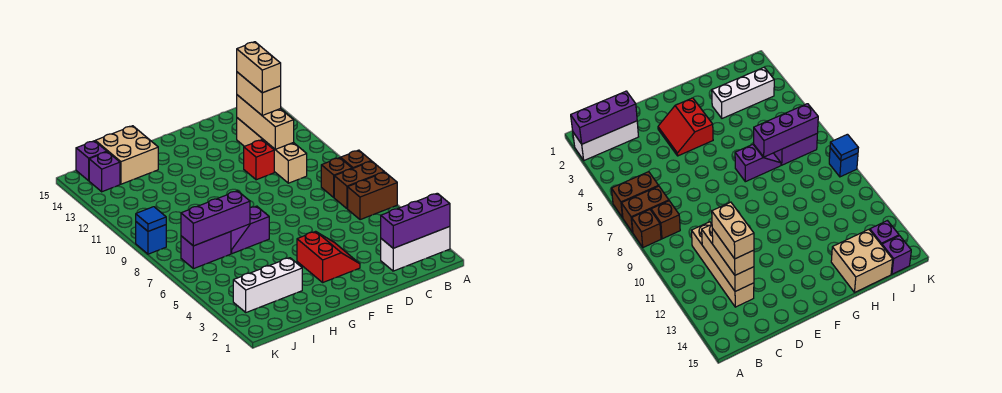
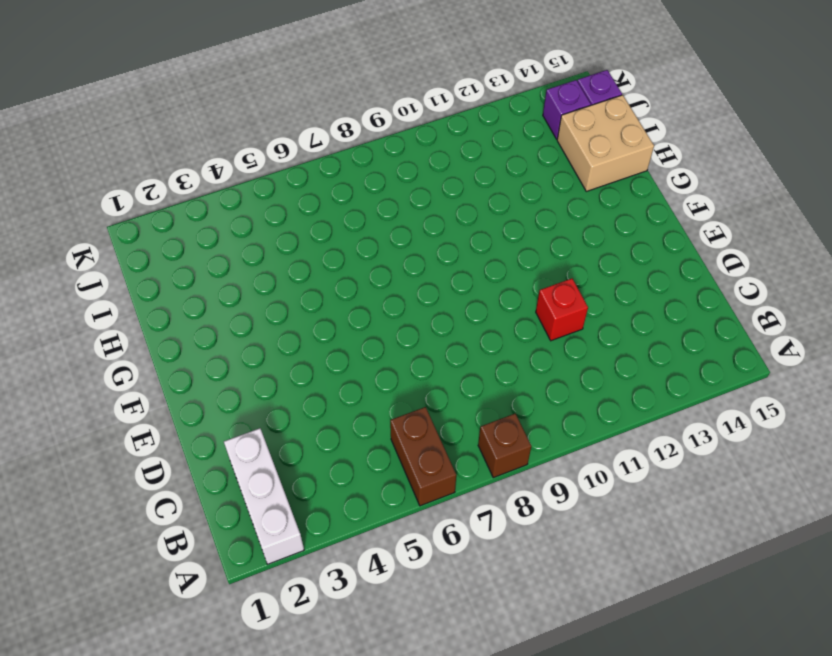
none -> brown brick A7:B7 level 1
none -> brown brick B8 level 1
none -> tan brick C10:C13 level 1

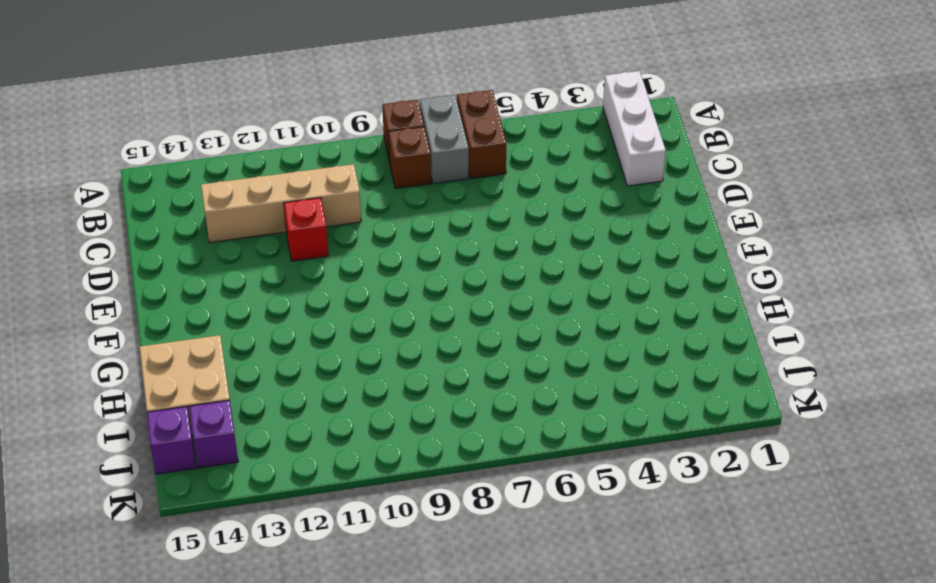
grey brick A7:B7 level 1 -> brown brick A7:B7 level 1
none -> red slope E3:F4 level 1 top F
none -> purple slope G7:H7 level 1 top G
none -> white brick H3:J3 level 1

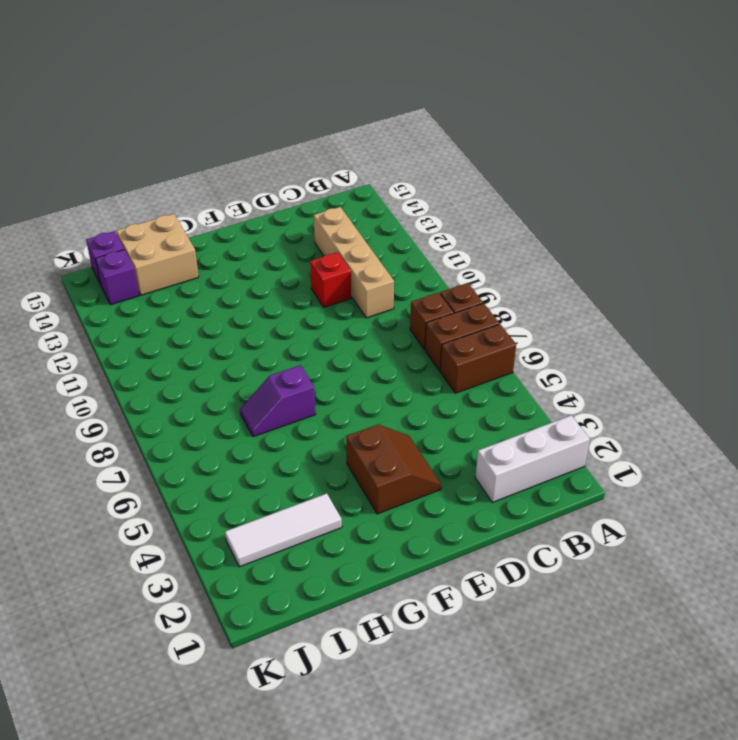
brown slope E3:F4 level 1 top F -> red slope E3:F4 level 1 top F
white tile H3:J3 level 1 -> white brick H3:J3 level 1
none -> purple brick I7:J7 level 1
none -> blue brick K9 level 1
none -> purple brick A2:C2 level 2

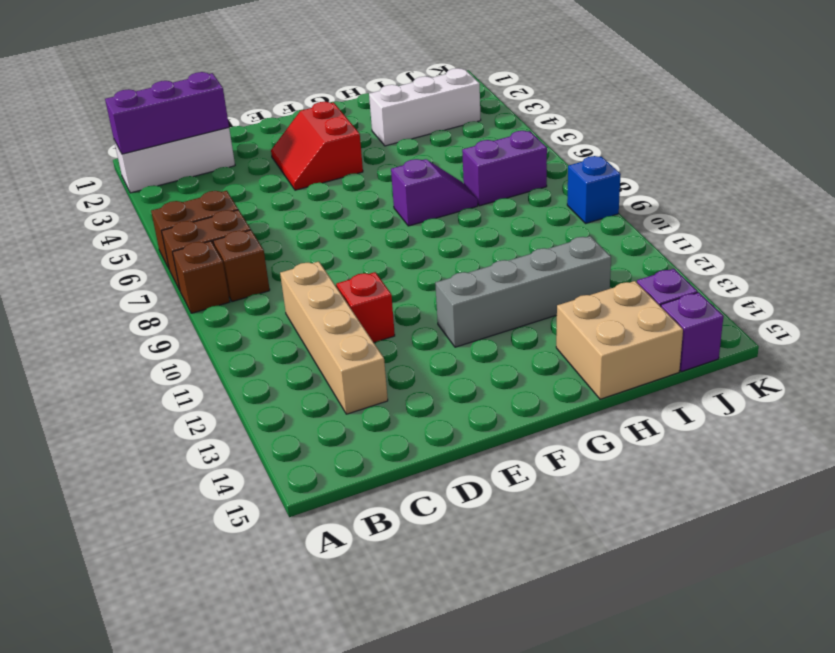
grey brick F12:I12 level 1 -> none
none -> tan brick C11:C13 level 2
none -> purple brick H7:J7 level 2
none -> blue tile K9 level 2

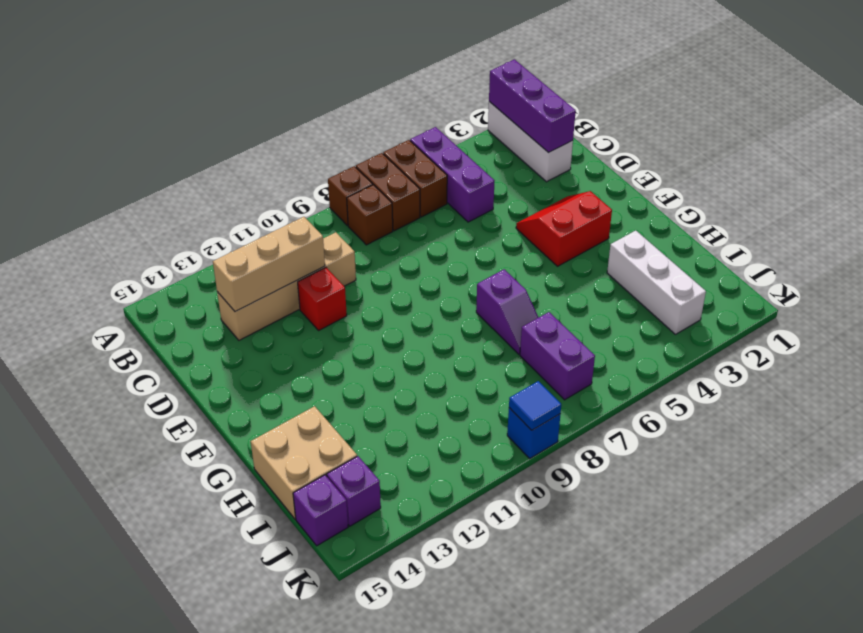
purple brick A5:C5 level 1 -> purple brick H7:J7 level 2
none -> tan brick C12:C13 level 3
none -> tan brick C12:C13 level 4

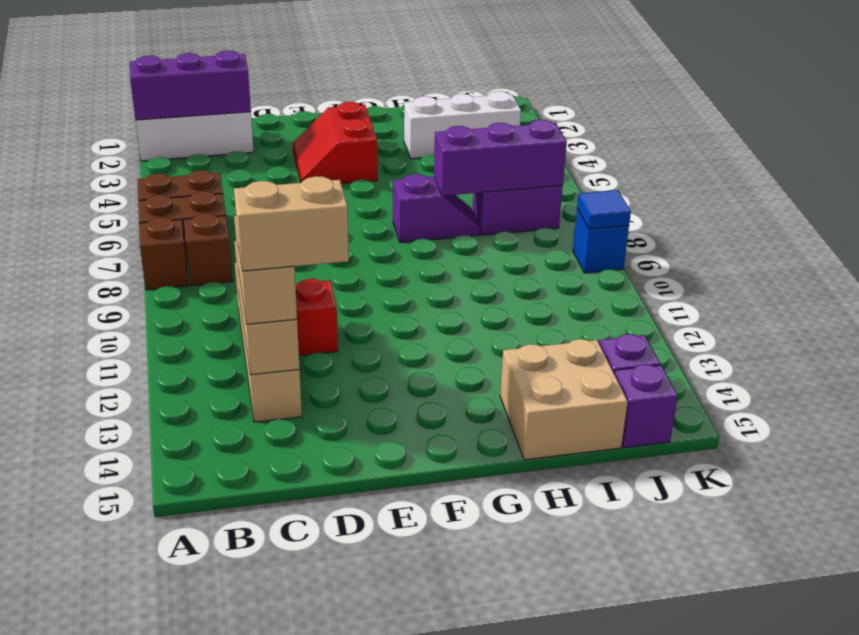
tan brick C13:D13 level 4 -> tan brick C12:C13 level 4

